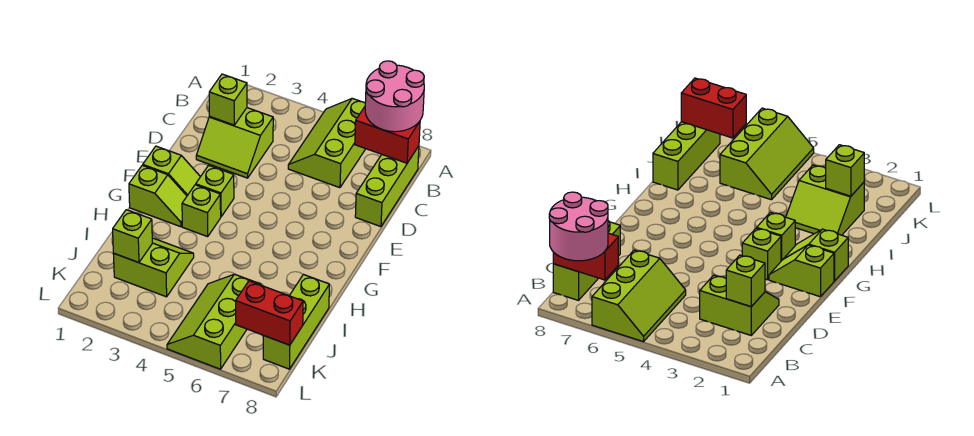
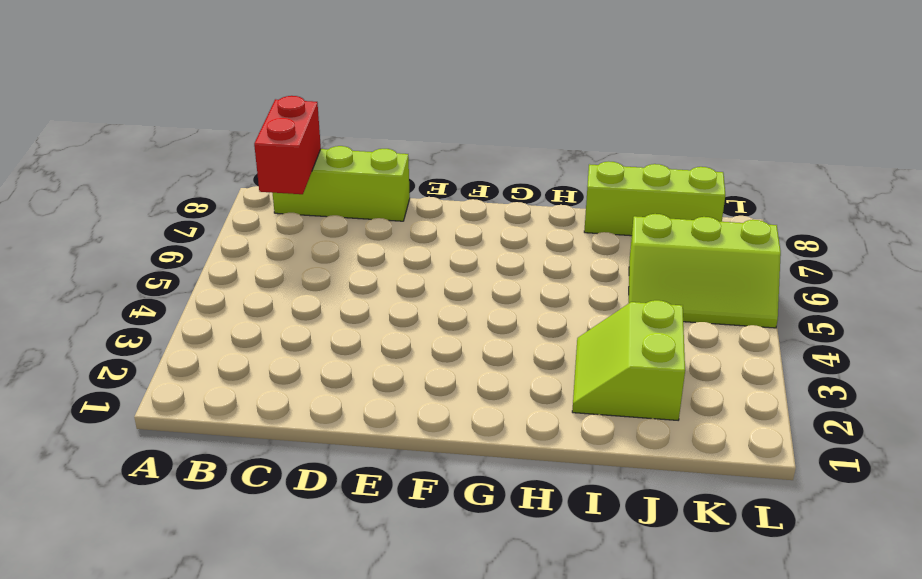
none -> lime slope A5:C6 level 1 top 6
none -> lime slope C2:D3 level 1 top C
none -> lime slope F1:F2 level 1 top 1

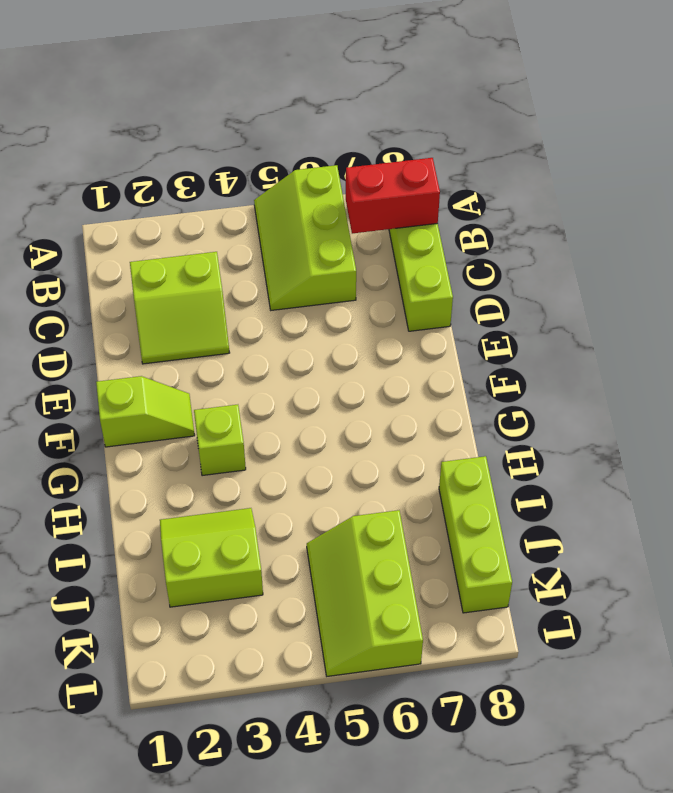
none -> lime brick F3 level 1
none -> lime slope G1:G2 level 1 top 1
none -> lime brick C2 level 2

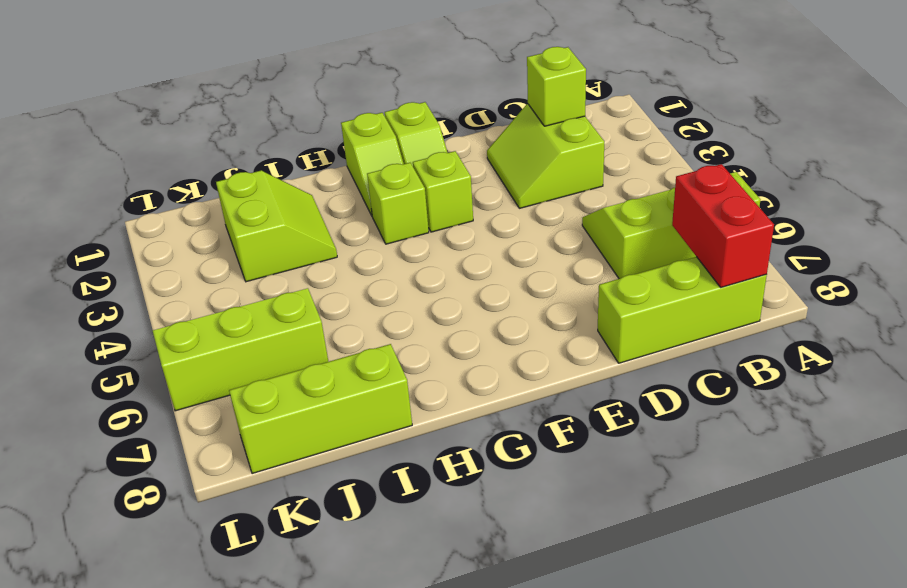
none -> lime brick J2 level 2
none -> red brick K7:K8 level 2
none -> pink round brick A7:B8 level 3

